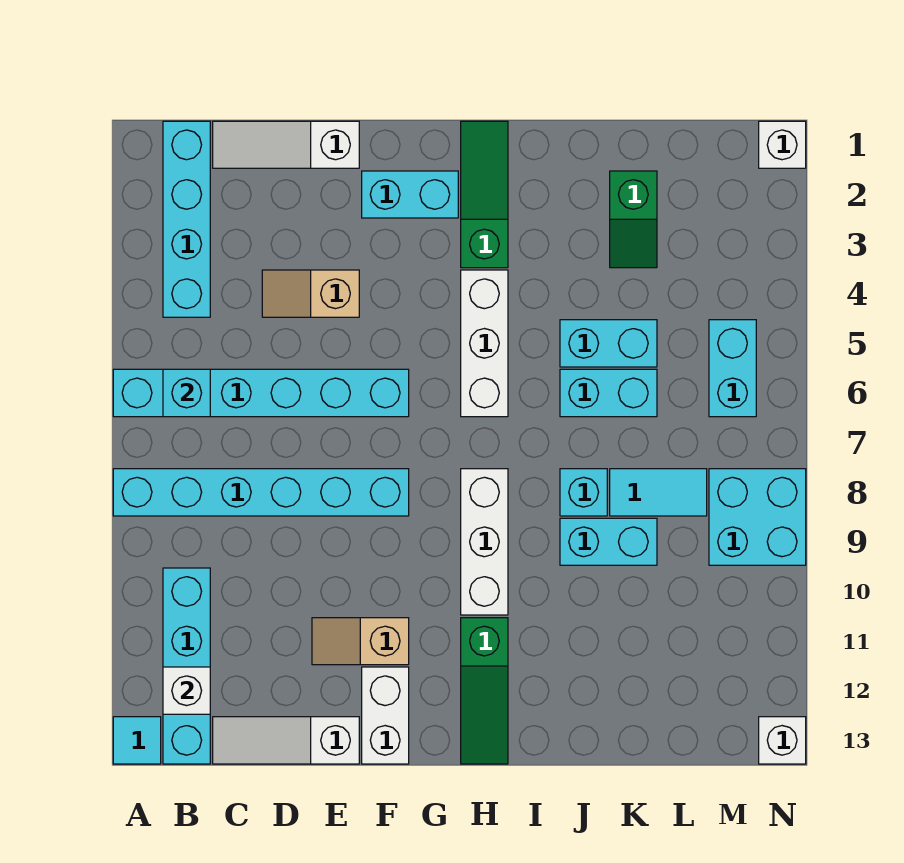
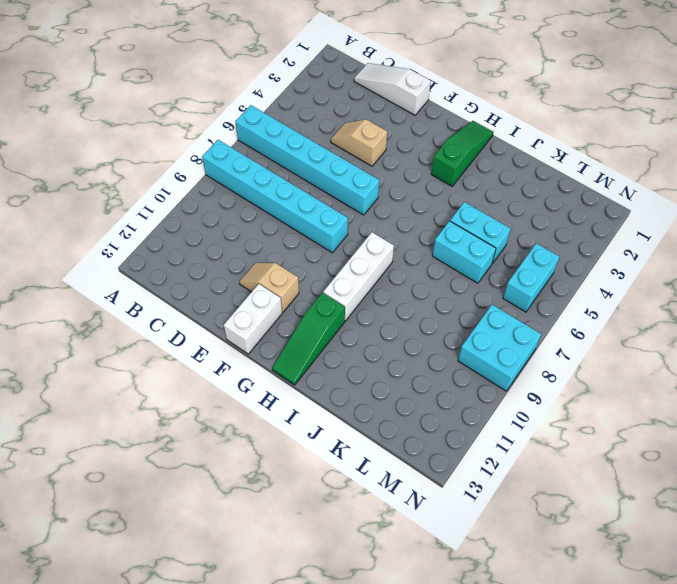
none -> cyan tile A13 level 1
none -> cyan brick B1:B4 level 1
none -> cyan brick B10:B13 level 1

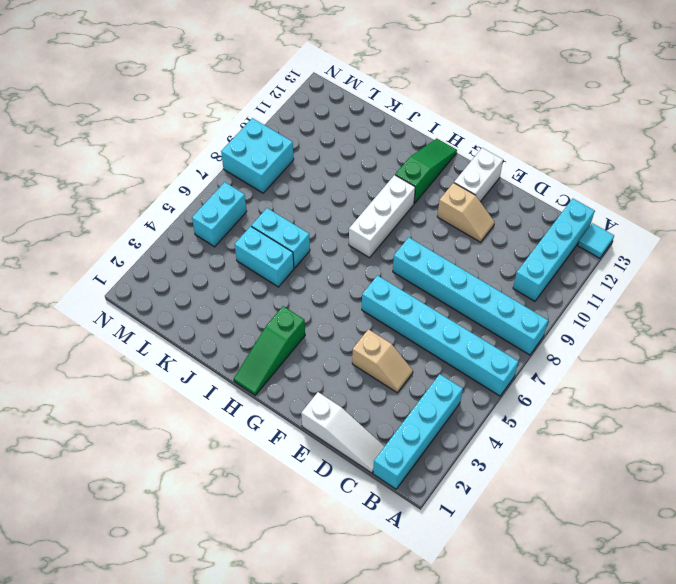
none -> white slope C13:E13 level 1 top E
none -> cyan brick F2:G2 level 1
none -> white brick H4:H6 level 1

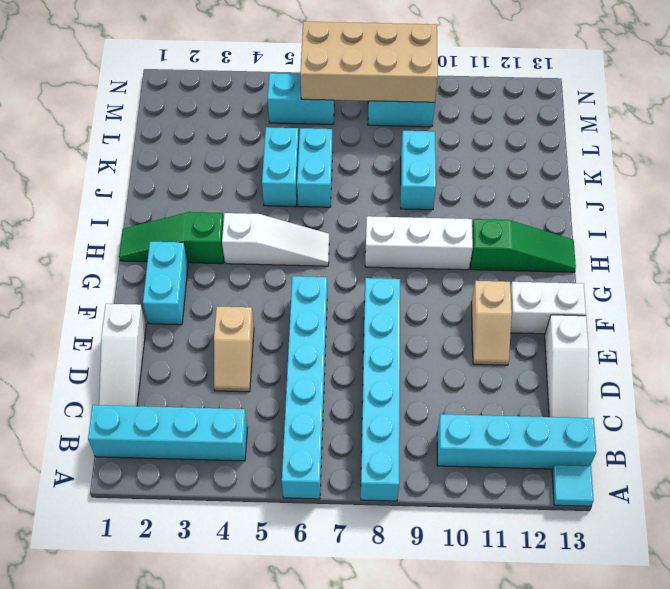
white slope H4:H6 level 1 top 4 -> white brick H4:H6 level 1
tan brick M6:N9 level 2 -> none
none -> cyan brick J8 level 1
none -> green slope K2:K3 level 1 top 2
none -> cyan tile K8:L8 level 1

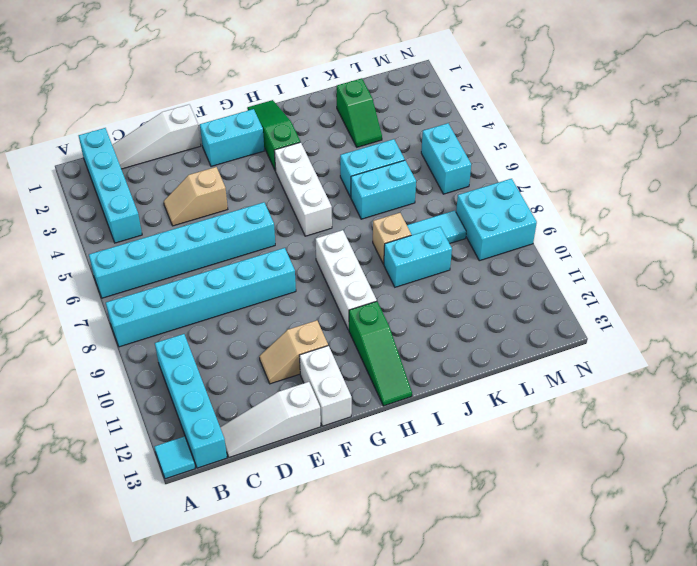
tan brick J8 level 1 -> cyan brick J8 level 1
none -> white brick N1 level 1
none -> white brick N13 level 1
none -> cyan brick B6 level 2

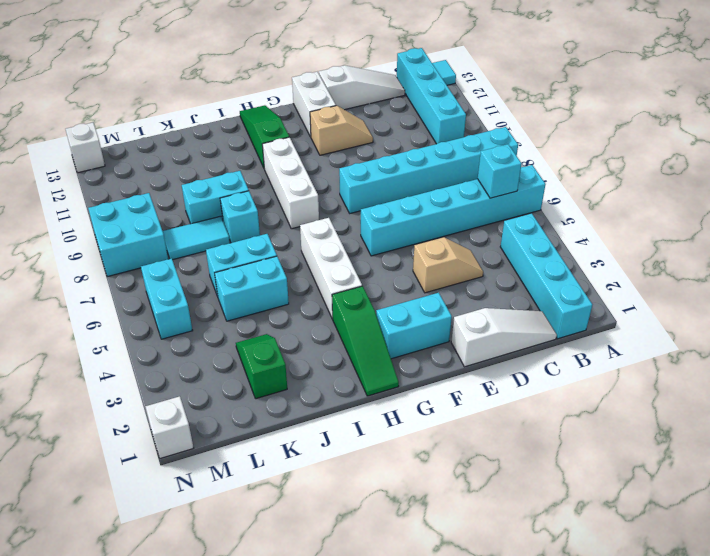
none -> white brick B12 level 2

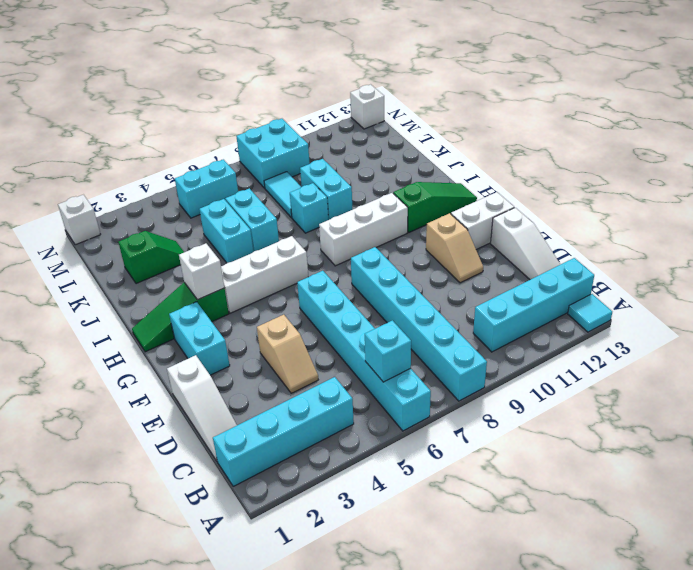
white brick H3 level 2 -> white brick B12 level 2

